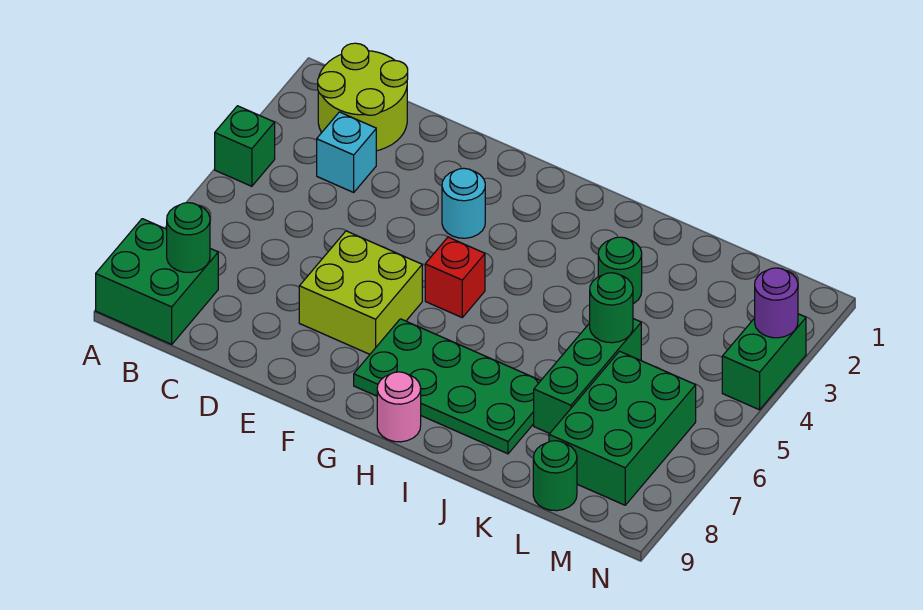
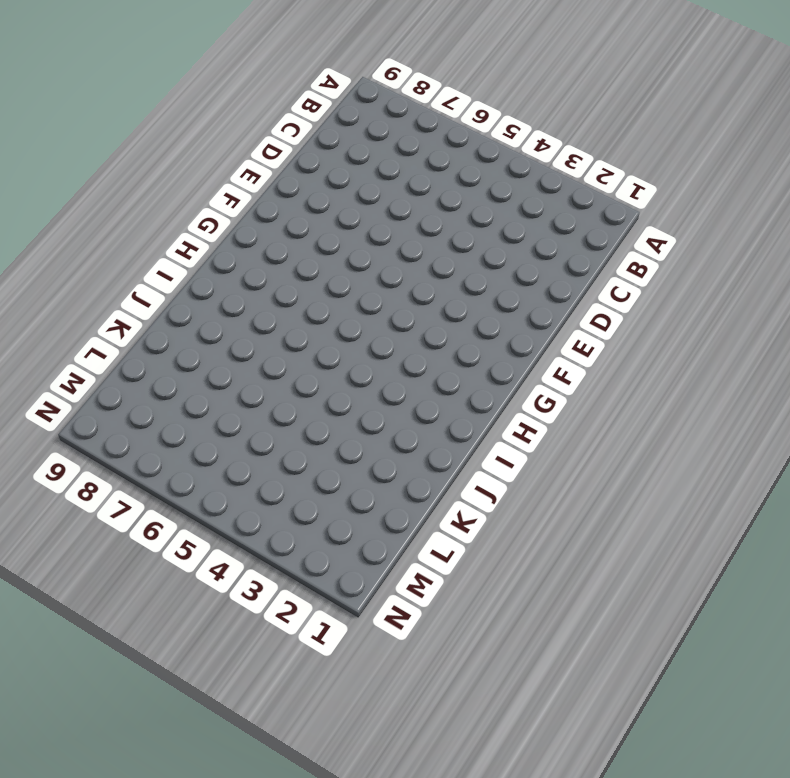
none -> green brick A4 level 1
none -> green brick A8:B9 level 1
none -> lime round brick B1:C2 level 1

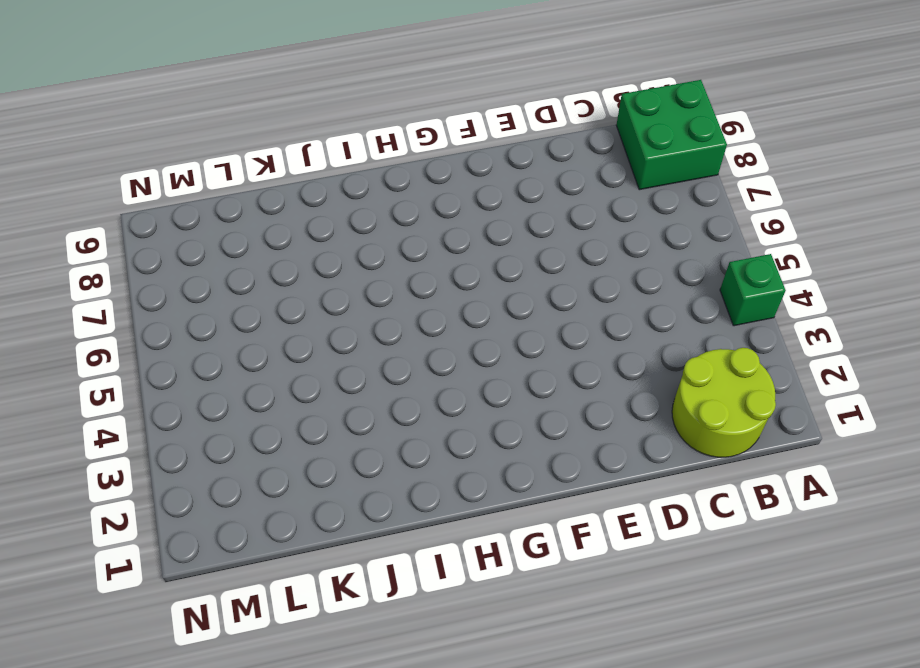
none -> cyan brick C3 level 1
none -> lime brick E6:F7 level 1
none -> cyan round brick F3 level 1

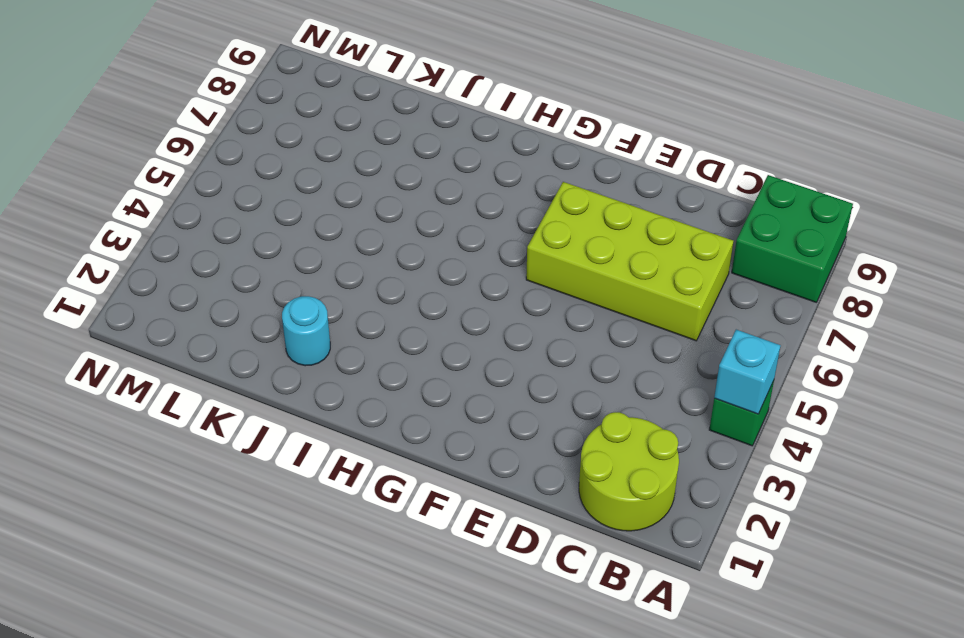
cyan brick A4 level 2 -> cyan brick C3 level 1
lime brick C6:F7 level 1 -> lime brick E6:F7 level 1
cyan round brick J2 level 1 -> cyan round brick F3 level 1
none -> red brick G5 level 1
none -> green plate G7:J8 level 1
none -> pink round brick H9 level 1

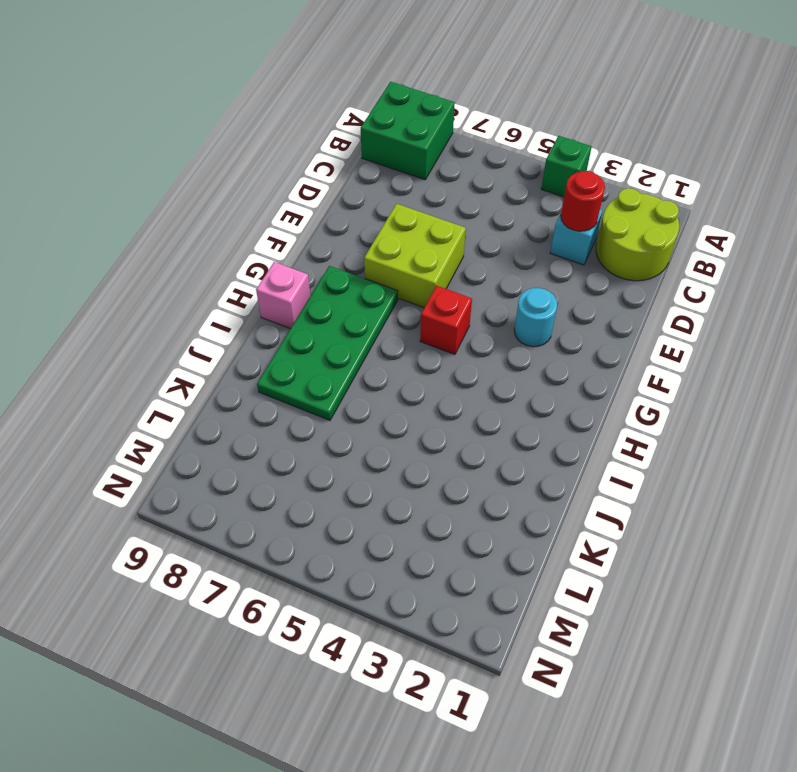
red round brick C3 level 2 -> none
pink brick H9 level 1 -> pink round brick H9 level 1
none -> green round brick J3 level 1
none -> green brick K5:K7 level 1
none -> green brick L6:M8 level 1

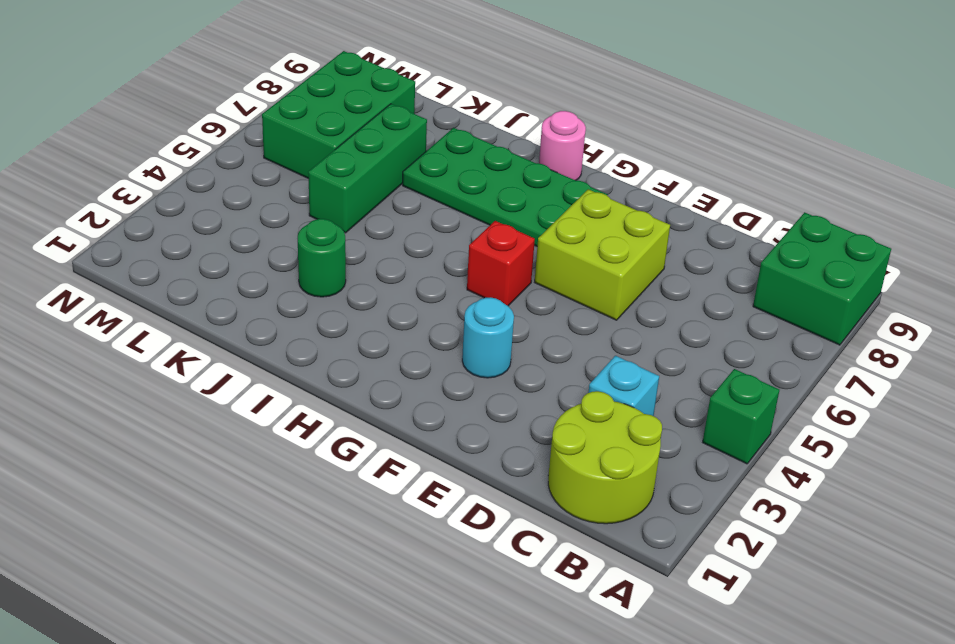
none -> green round brick L9 level 1
none -> green brick N3:N4 level 1
none -> green round brick B8 level 2

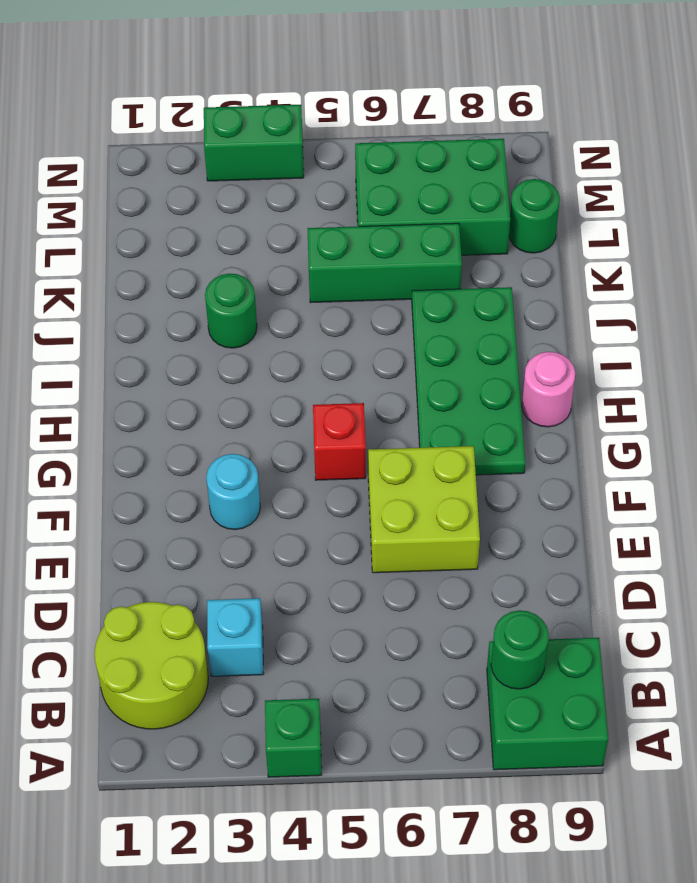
none -> green round brick K5 level 2
none -> purple round brick N3 level 2

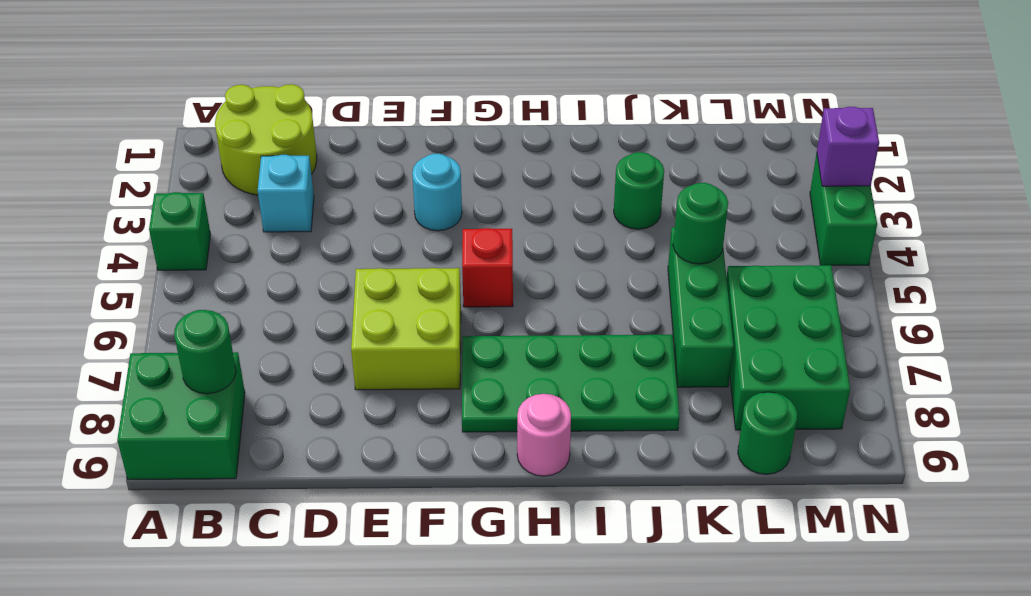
purple brick N3 level 2 -> purple round brick N3 level 2

